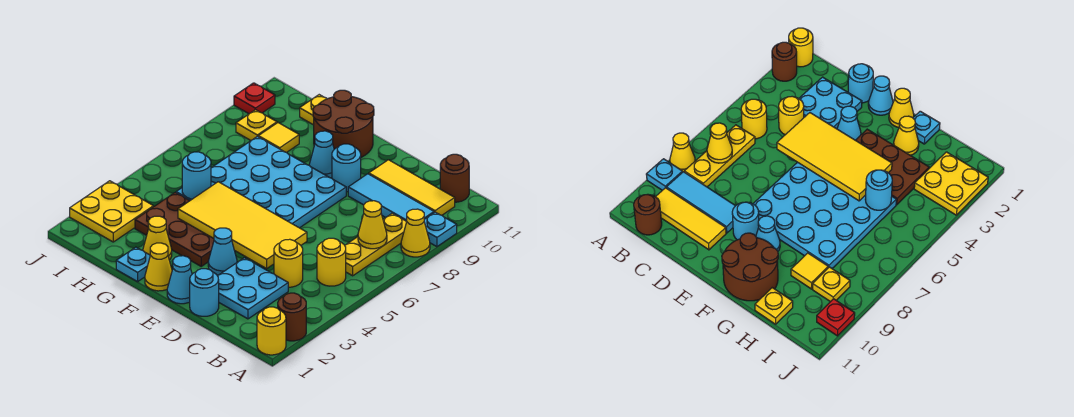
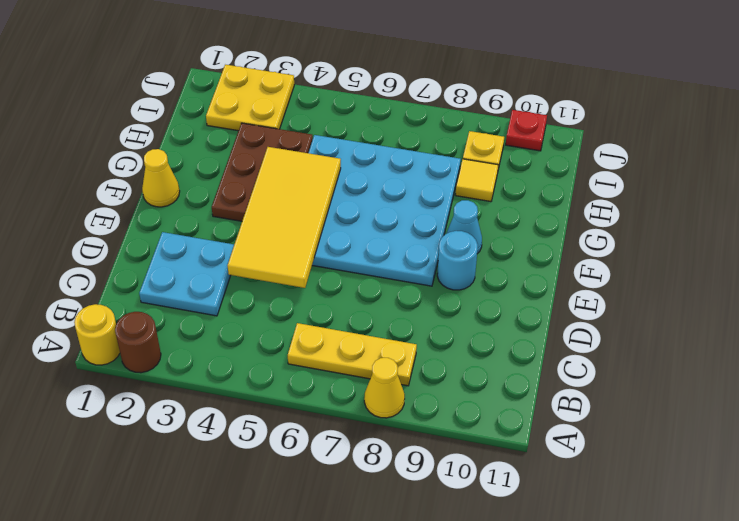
none -> cyan plate A9 level 1
none -> yellow round brick B5 level 1
none -> cyan tile B9:D9 level 1
none -> yellow tile B10:D10 level 1

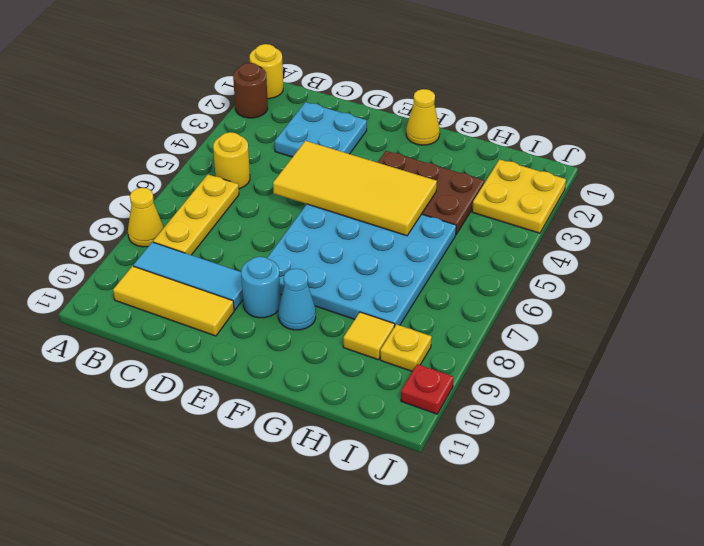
none -> cyan plate A9 level 1
none -> brown round brick B11 level 1
none -> yellow round brick C4 level 1
none -> cyan round brick D1 level 1

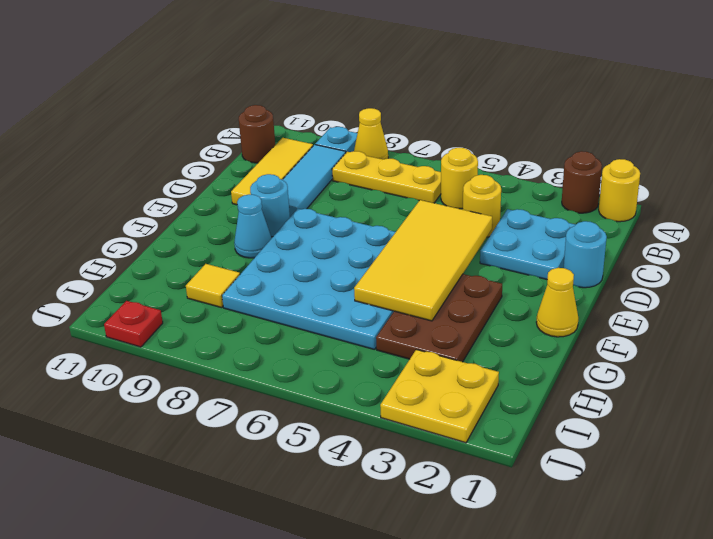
none -> cyan cone E1 level 1
none -> cyan cone E3 level 1
none -> brown round brick F10:G11 level 1
none -> cyan plate G1 level 1

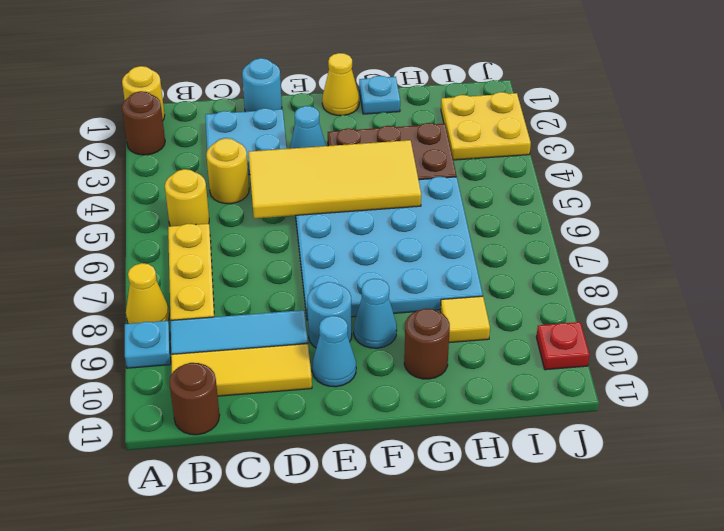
cyan cone E10 level 1 -> cyan cone E1 level 1
brown round brick G10 level 1 -> brown round brick F10:G11 level 1
none -> yellow cone G2 level 1
none -> yellow plate H11 level 1
none -> yellow plate I9 level 1
none -> yellow cone B7 level 2

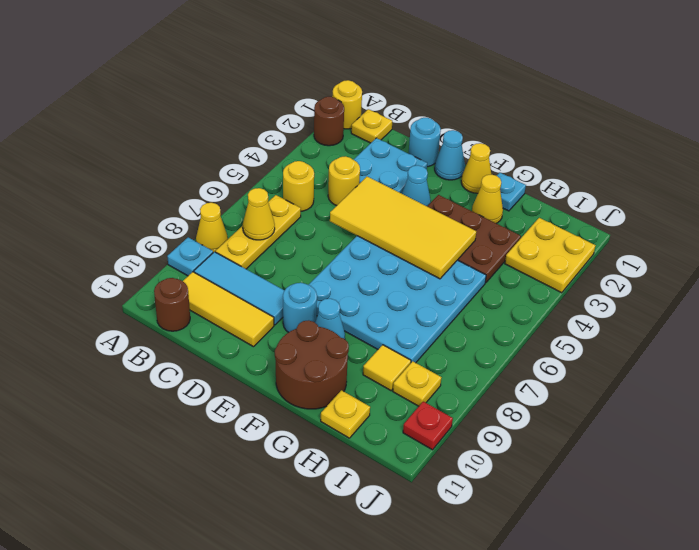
yellow plate B1 level 1 -> none
none -> cyan round brick H5 level 2

